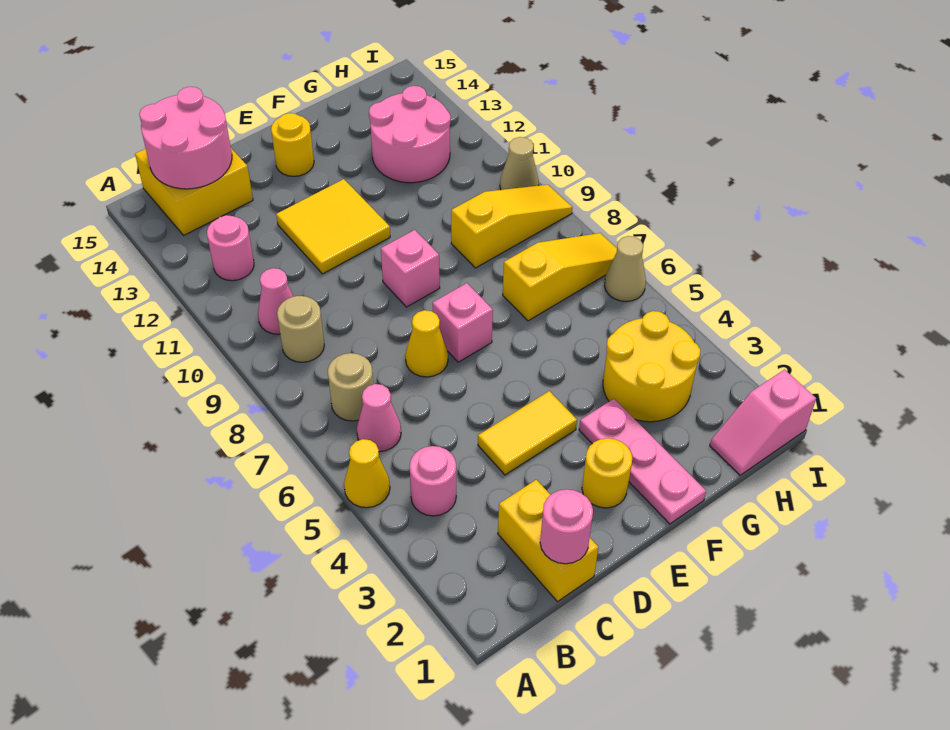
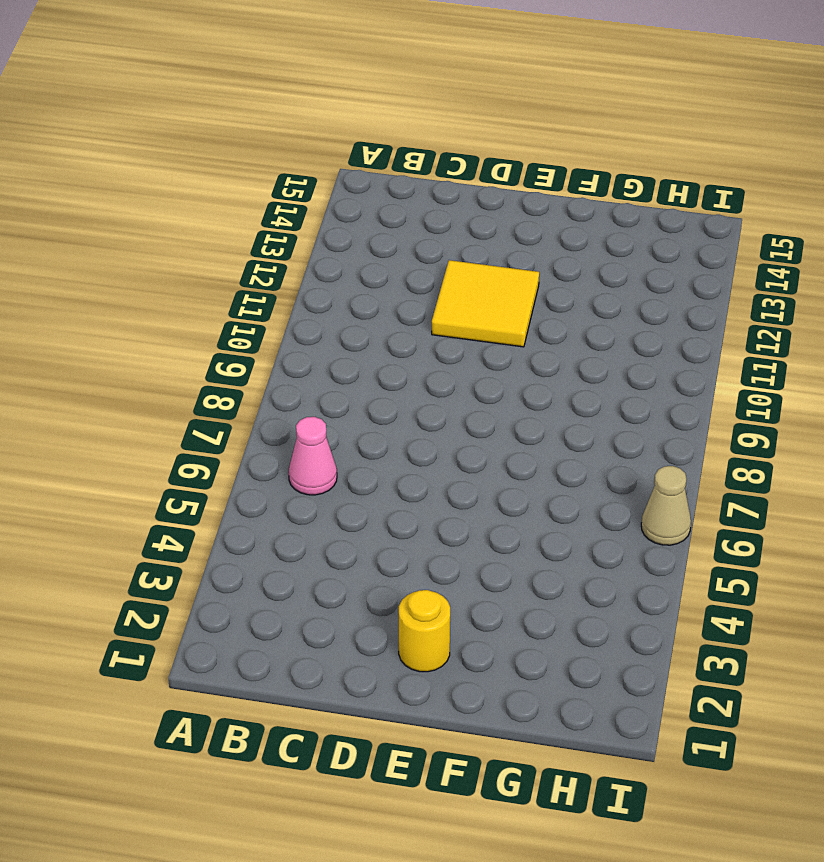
none -> yellow cone A5 level 1
none -> pink round brick B4 level 1
none -> tan round brick B7 level 1

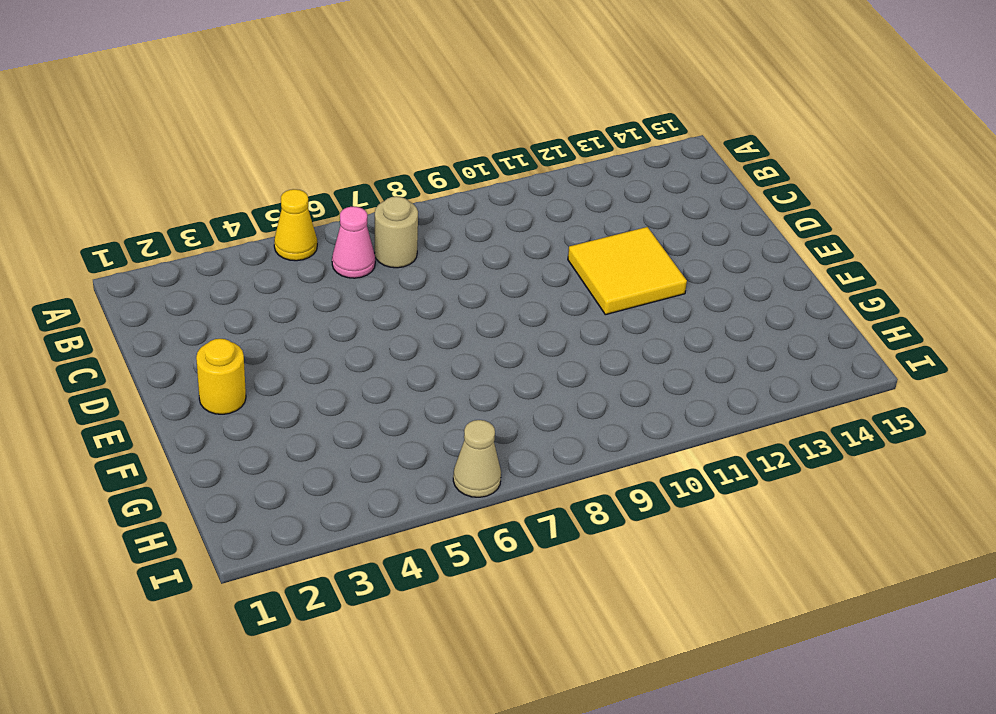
none -> pink round brick B4 level 1
none -> tan round brick B9 level 1
none -> pink cone B10 level 1

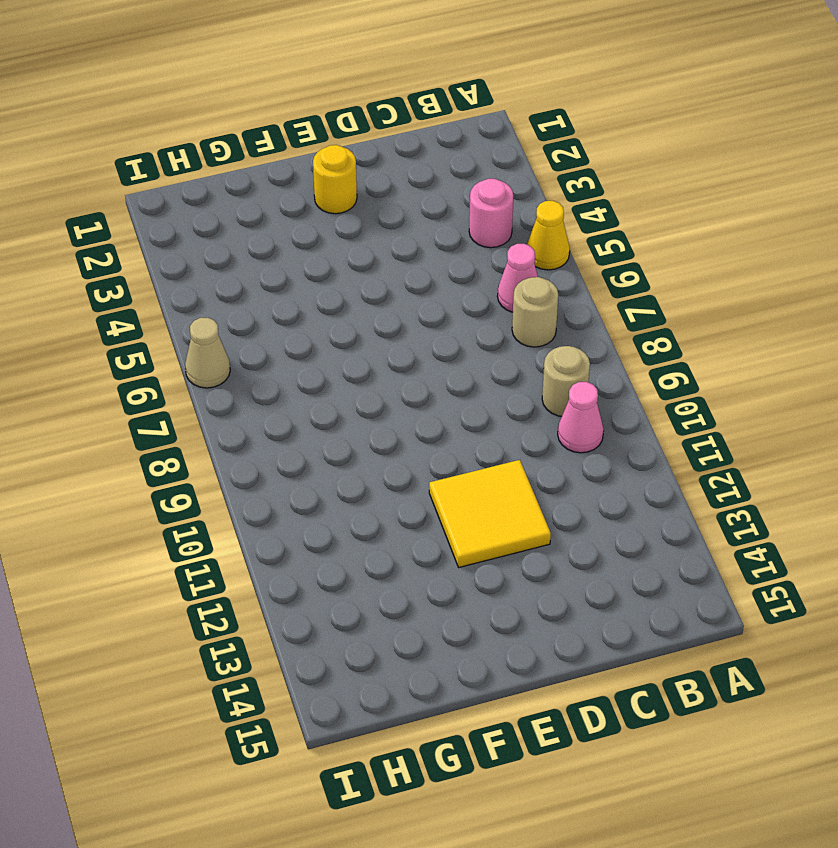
none -> pink round brick B12 level 1
none -> yellow brick B14:C15 level 1
none -> yellow brick C1:C2 level 1

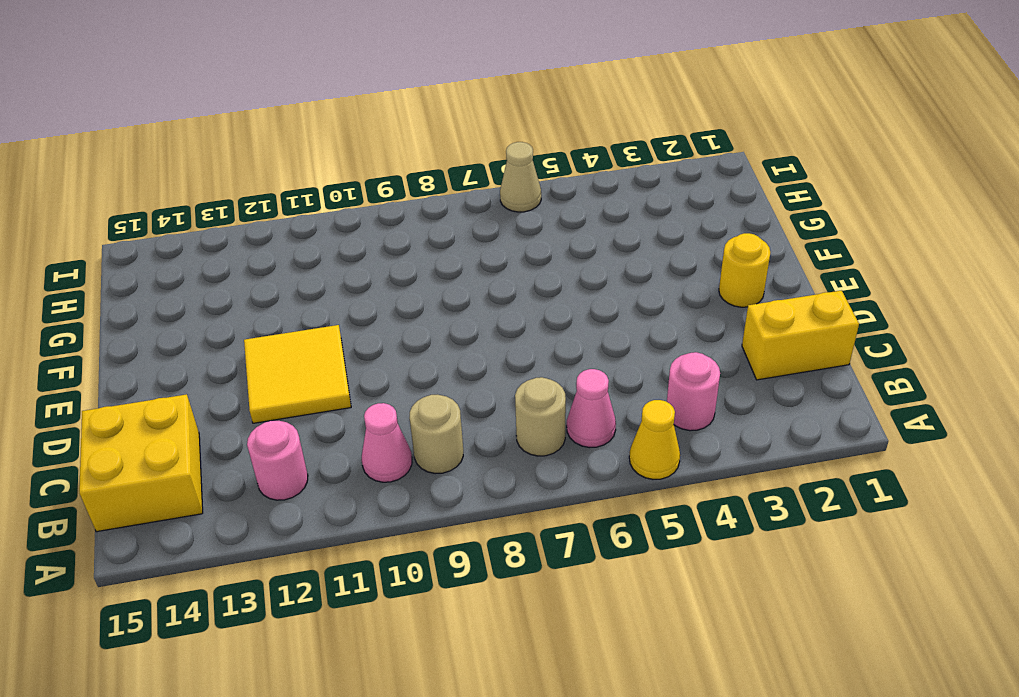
none -> yellow tile D4:E4 level 1
none -> yellow cone D7 level 1
none -> pink brick E7 level 1

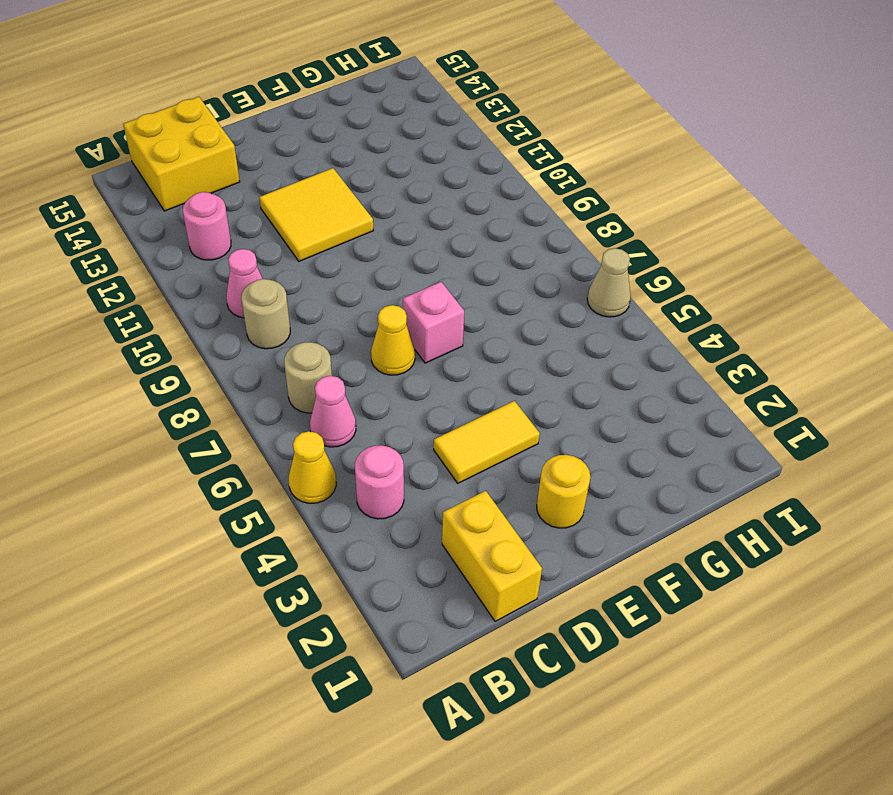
none -> pink brick E9 level 1
none -> yellow round brick E14 level 1
none -> pink plate F1:F3 level 1

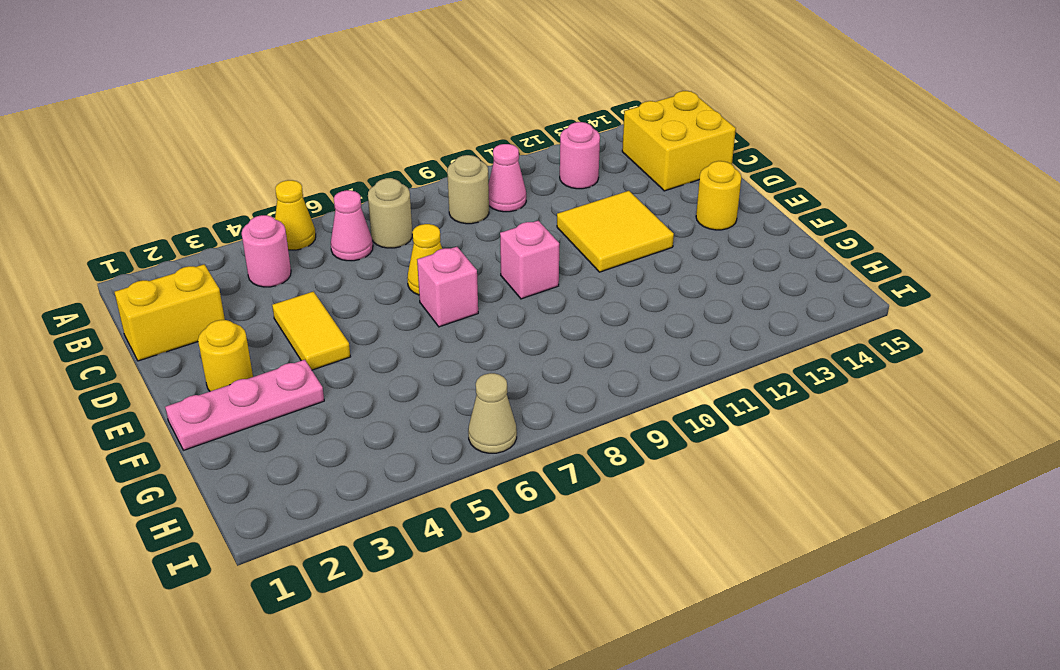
none -> yellow round brick G3:H4 level 1
none -> yellow slope G7:I7 level 1 top G
none -> yellow slope G9:I9 level 1 top G

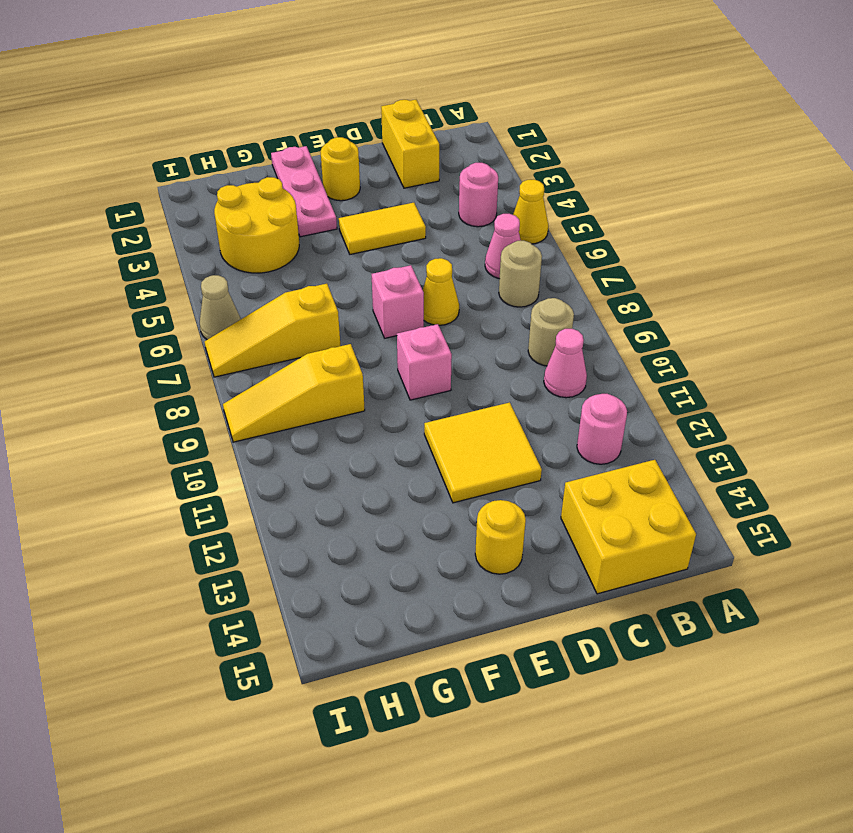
none -> pink round brick G12:H13 level 1
none -> pink slope H1:I1 level 1 top I
none -> tan cone I10 level 1

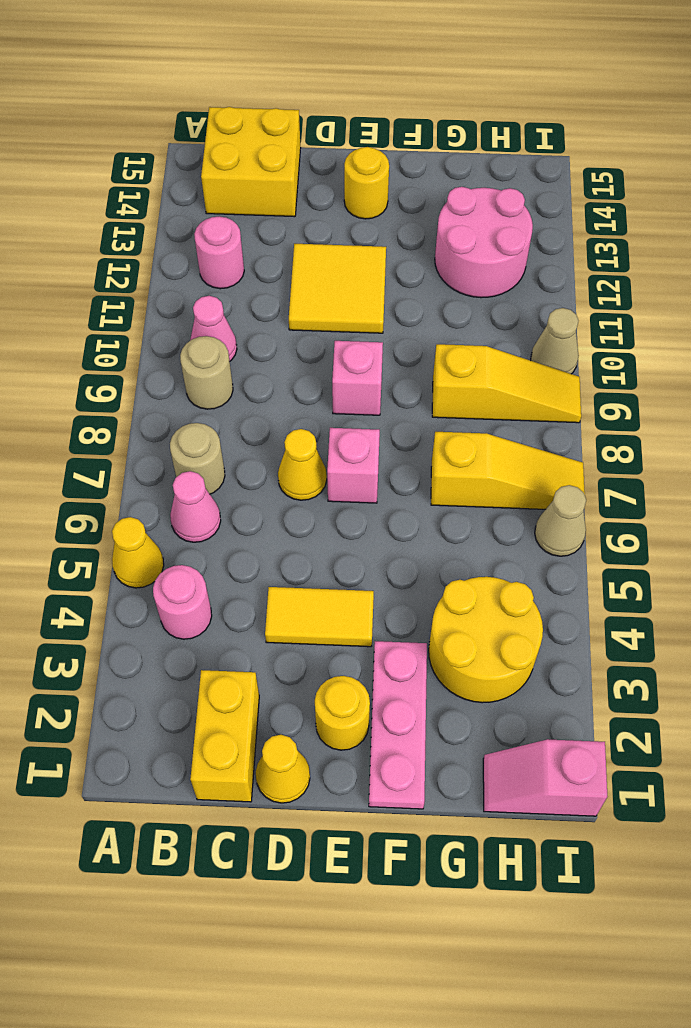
yellow cone D1 level 1 -> none
none -> pink round brick B14:C15 level 2
none -> pink round brick C1 level 2

